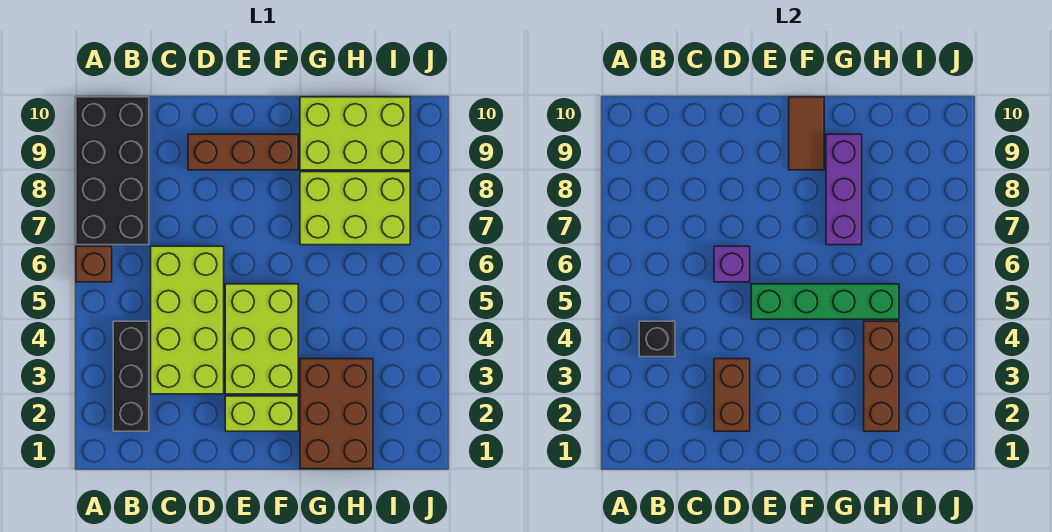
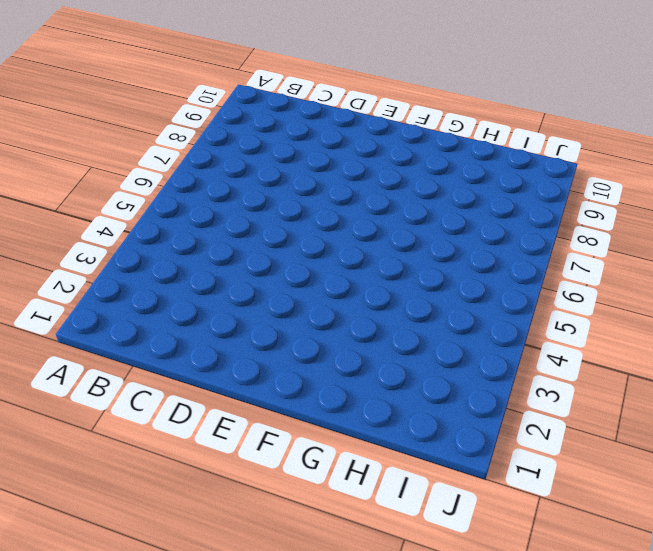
none -> brown brick A6 level 1
none -> black brick A7:B10 level 1
none -> black brick B2:B4 level 1

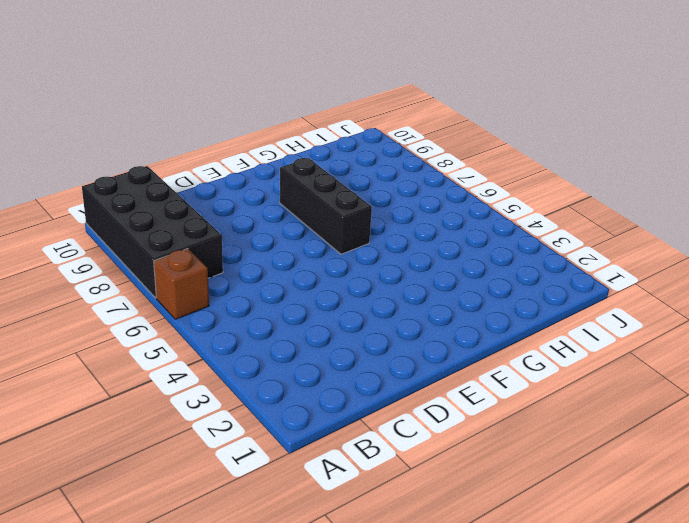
black brick F6:F8 level 1 -> black brick B2:B4 level 1
none -> lime brick C3:D6 level 1
none -> brown brick D9:F9 level 1
none -> lime brick E2:F2 level 1

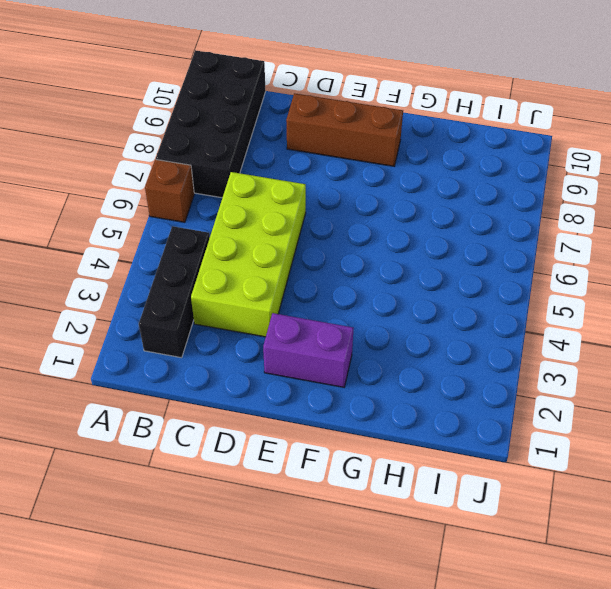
purple brick E2:F2 level 1 -> lime brick E2:F2 level 1
none -> lime brick E3:F5 level 1
none -> brown brick G1:H3 level 1
none -> lime brick G7:I8 level 1

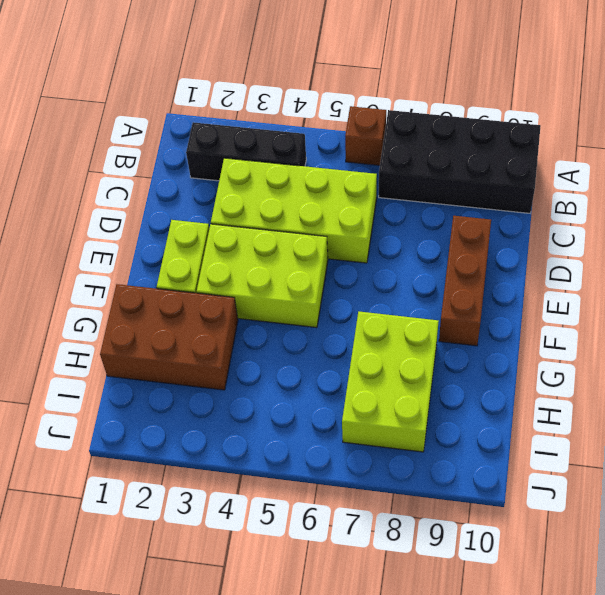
none -> lime brick G9:I10 level 1
none -> black brick B4 level 2
none -> brown brick D2:D3 level 2

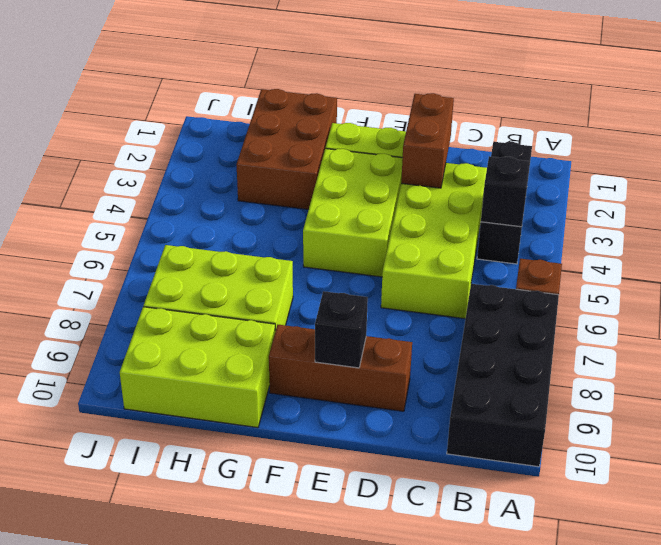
black brick E9 level 2 -> none
none -> purple brick D6 level 2
none -> green brick E5:H5 level 2
none -> brown tile F9:F10 level 2

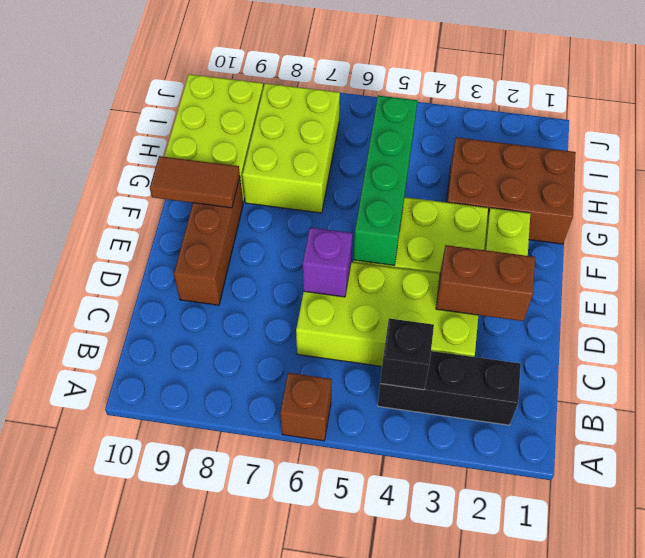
none -> black brick A7:B10 level 1
none -> purple brick G7:G9 level 2
none -> brown brick H2:H4 level 2

